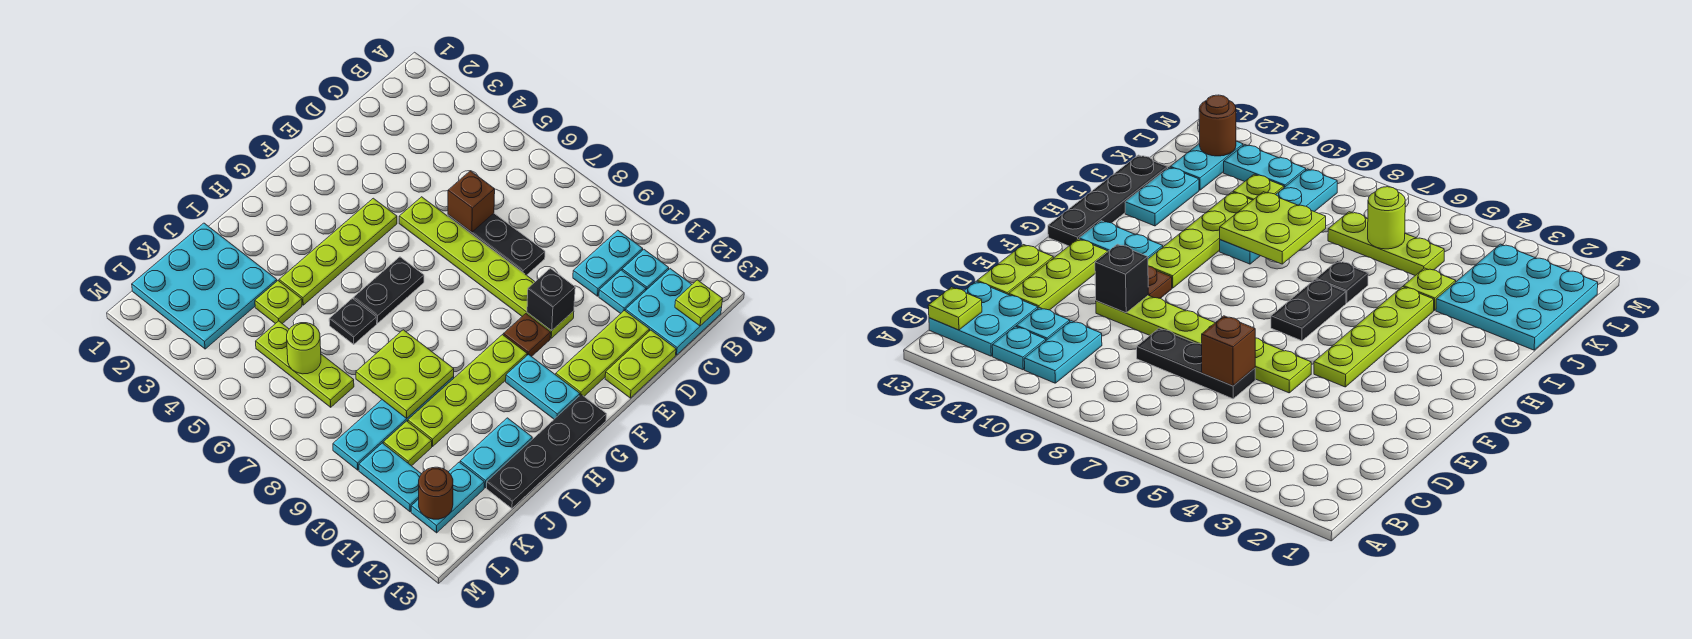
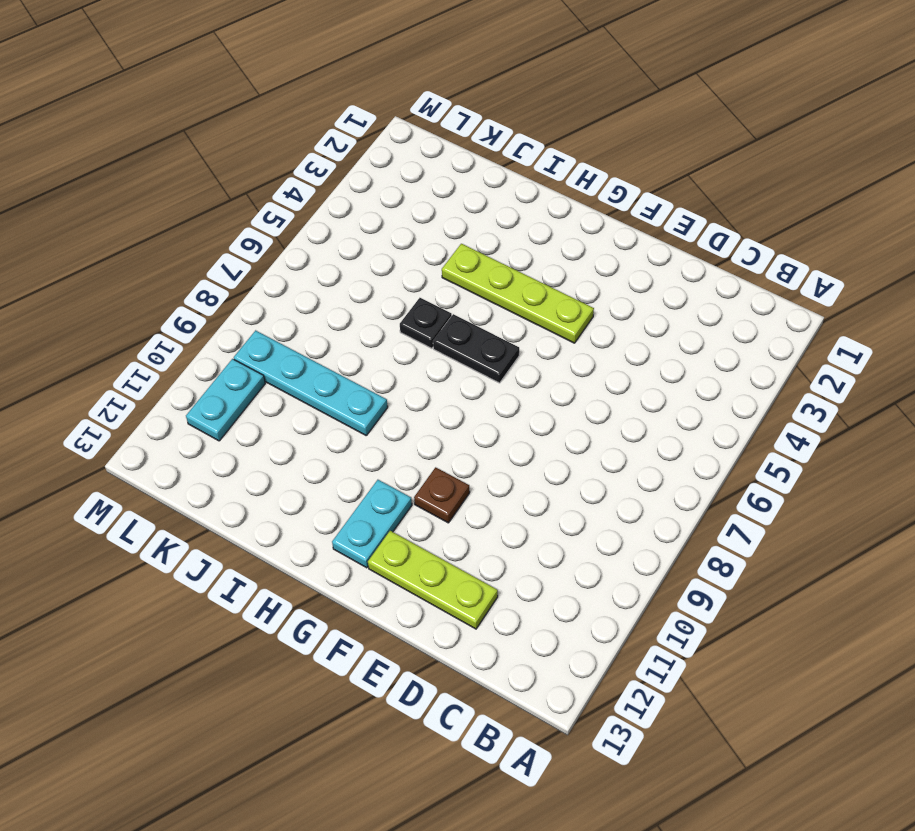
none -> cyan plate B10:C10 level 1
none -> cyan plate B11 level 1
none -> cyan plate B12:C13 level 1

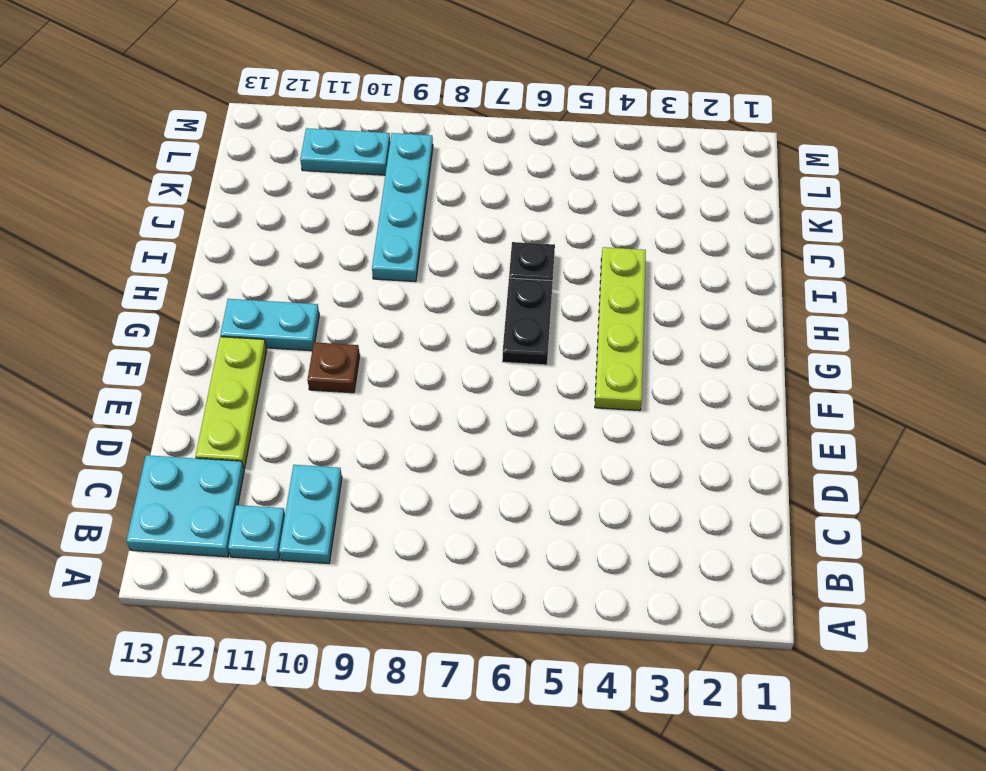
none -> cyan plate C11 level 1
none -> black plate D6:D8 level 1
none -> lime plate D13:E13 level 1

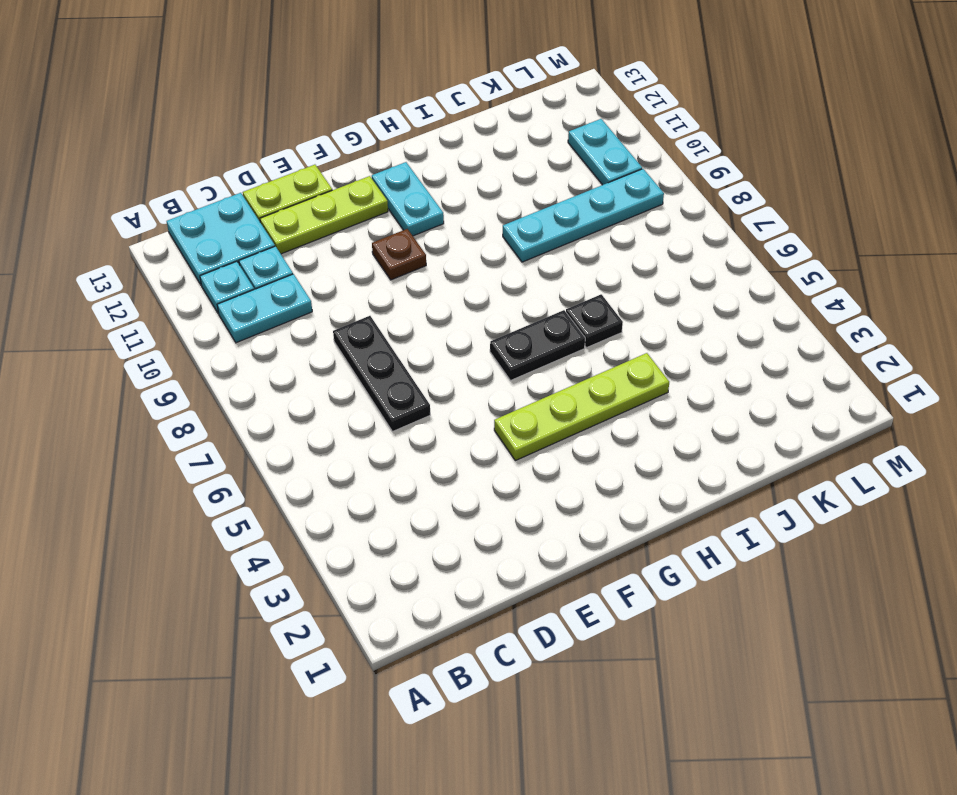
none -> lime plate E5:E10 level 1
none -> lime plate G10:J10 level 1
none -> black plate G13:J13 level 1

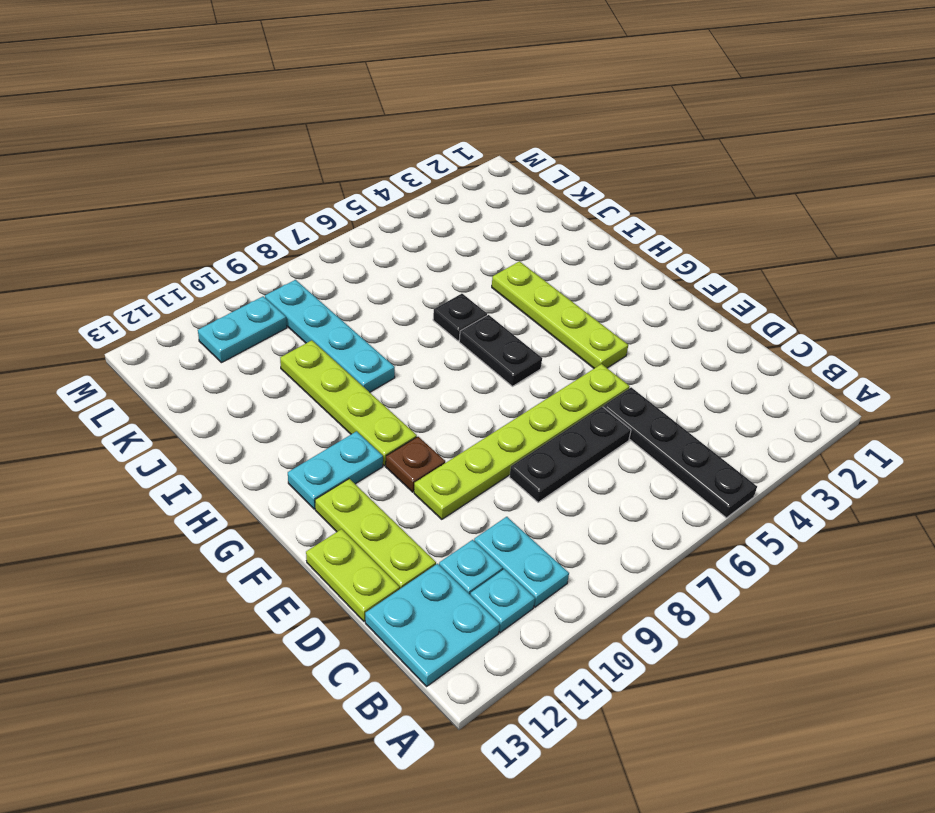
black plate A5:D5 level 1 -> black plate G13:J13 level 1
none -> cyan plate I12:J12 level 1
none -> cyan plate J1:L3 level 1
none -> lime plate J4 level 1

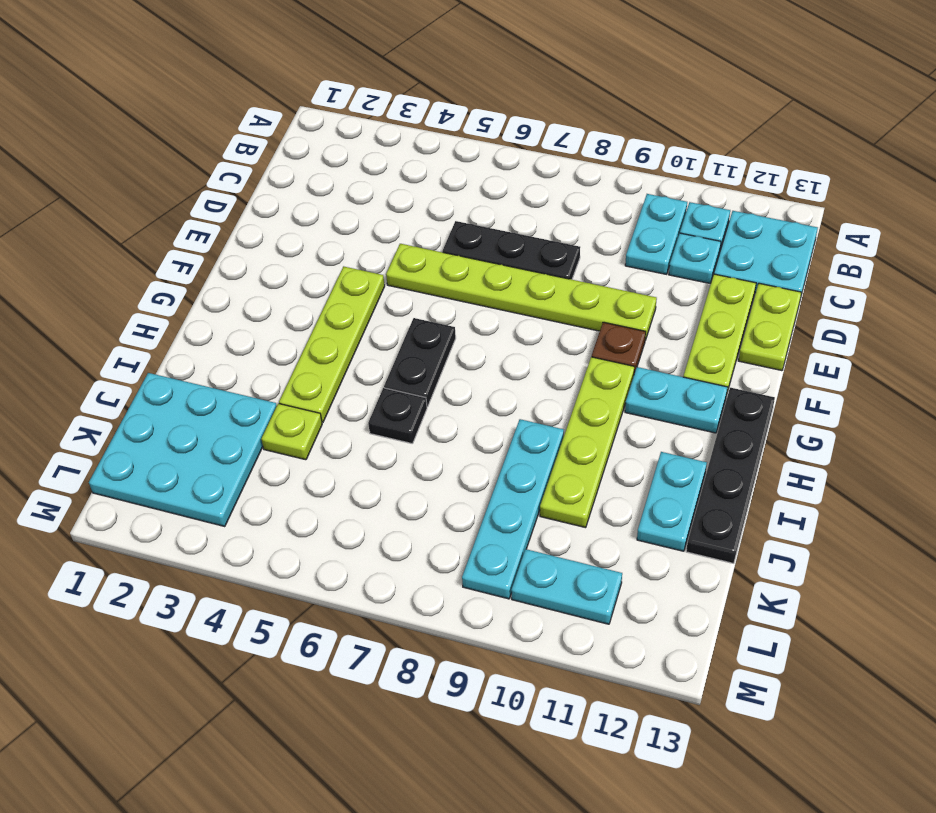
none -> lime plate K5:K7 level 1
none -> lime plate K10 level 1
none -> cyan plate K12:L12 level 1

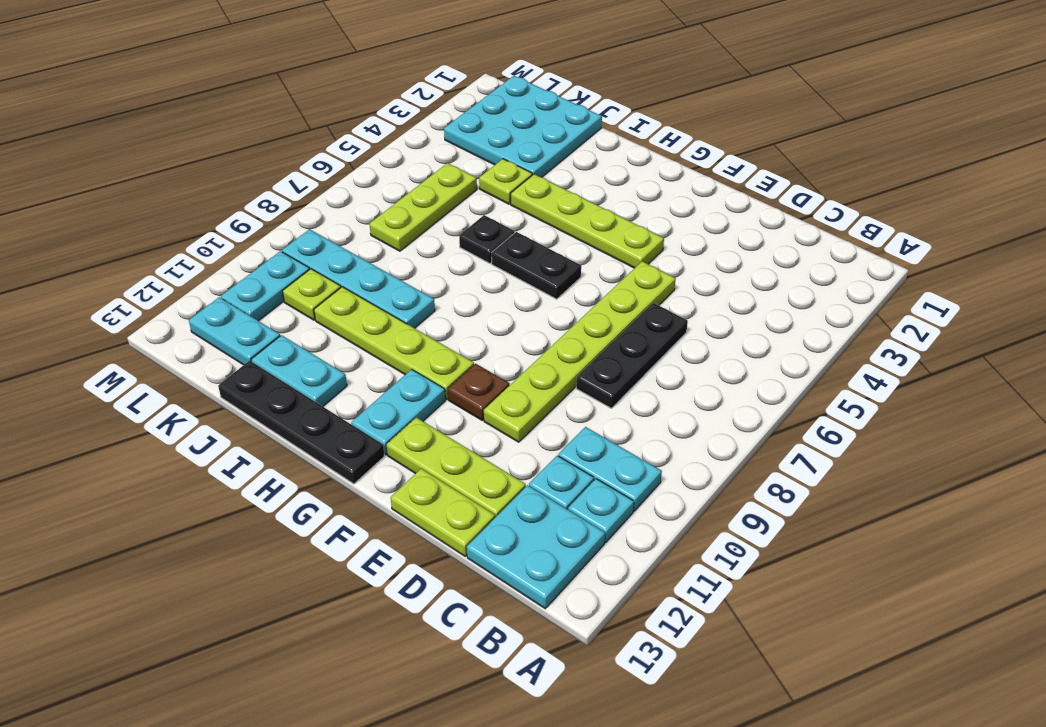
none -> lime plate B13 level 2
none -> brown brick D6 level 2
none -> black brick E10 level 2

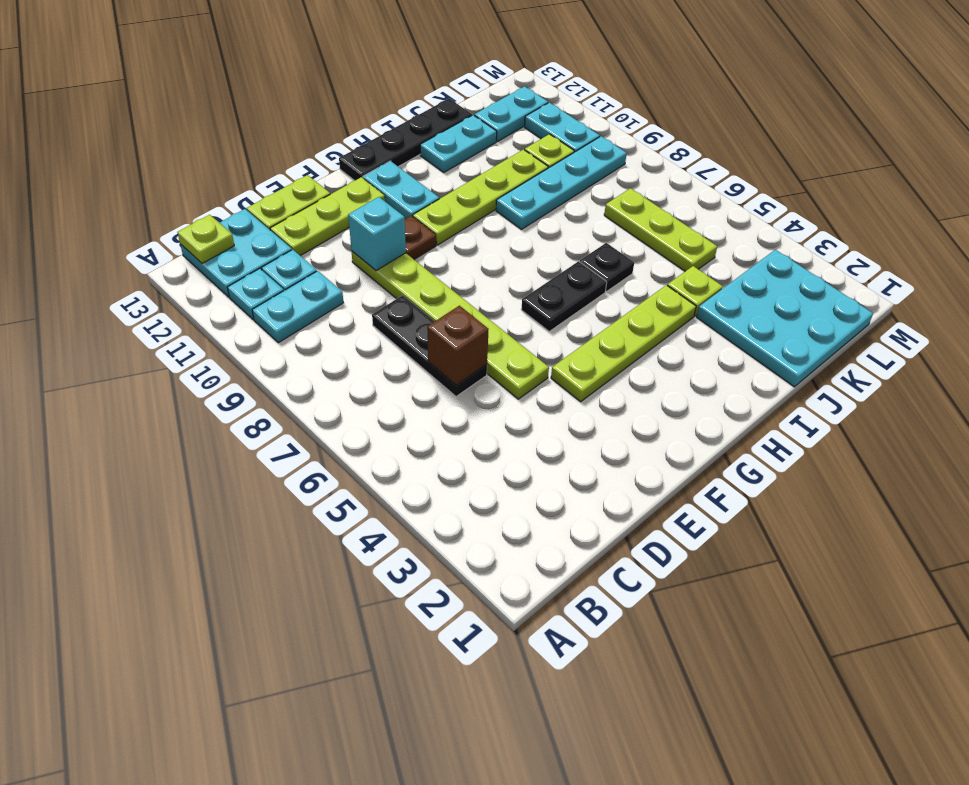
cyan brick E10 level 2 -> black brick E10 level 2
none -> lime plate I8:J9 level 2
none -> lime round brick K6 level 2
none -> brown round brick L12 level 2

